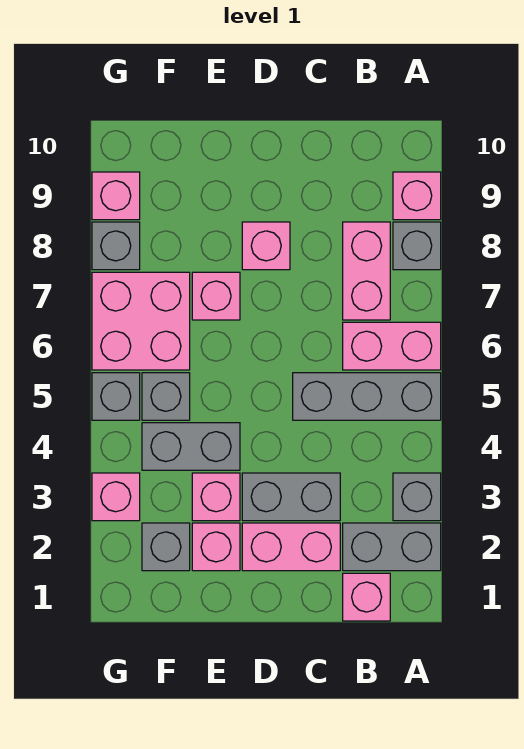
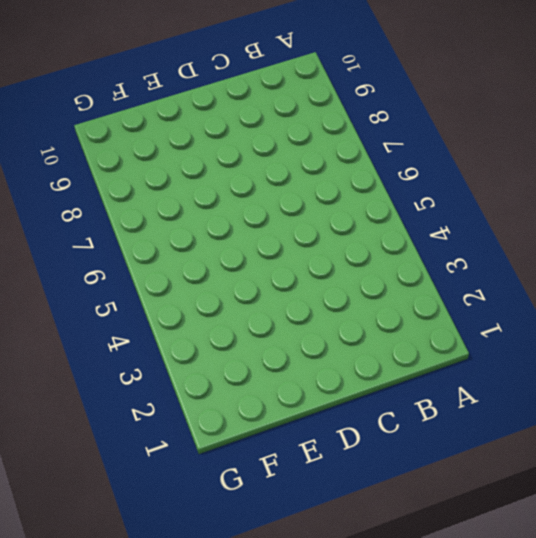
none -> grey brick A2:B2 level 1
none -> grey brick A3 level 1
none -> grey brick A5:C5 level 1

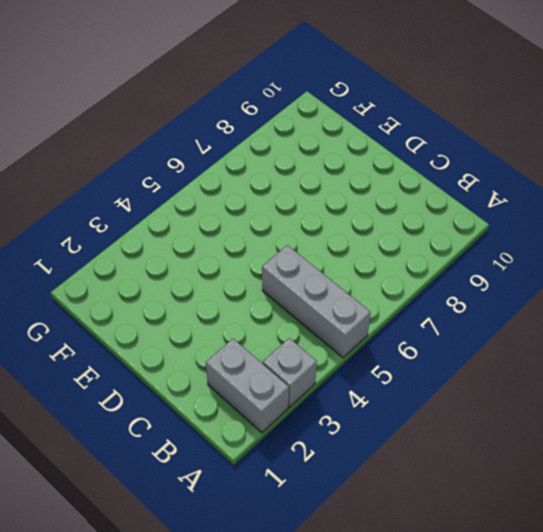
none -> pink brick A6:B6 level 1
none -> grey brick A8 level 1
none -> pink brick A9 level 1

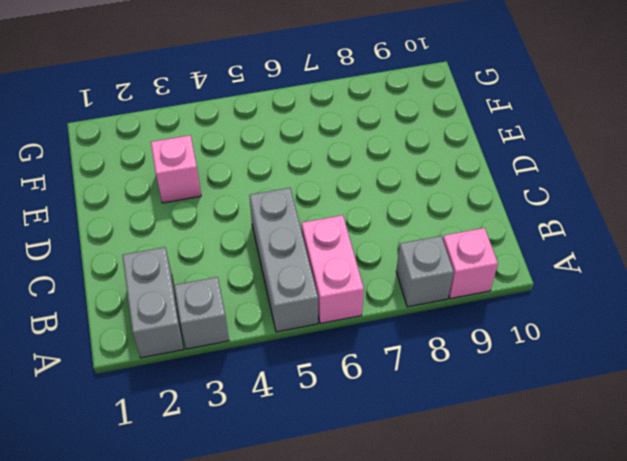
none -> pink brick B1 level 1
none -> pink brick B7:B8 level 1
none -> pink brick C2:D2 level 1

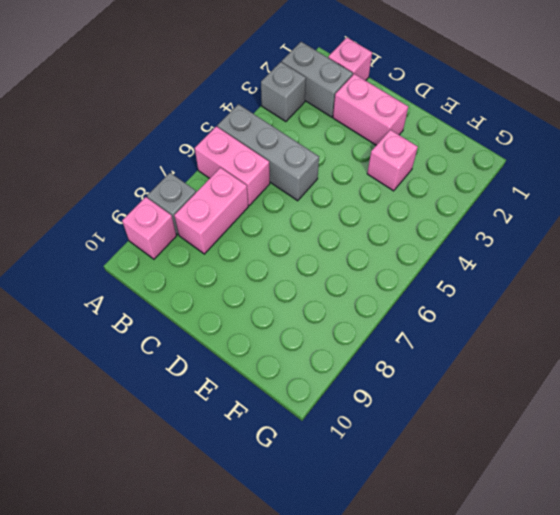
none -> grey brick C3:D3 level 1
none -> pink brick D8 level 1
none -> pink brick E2 level 1

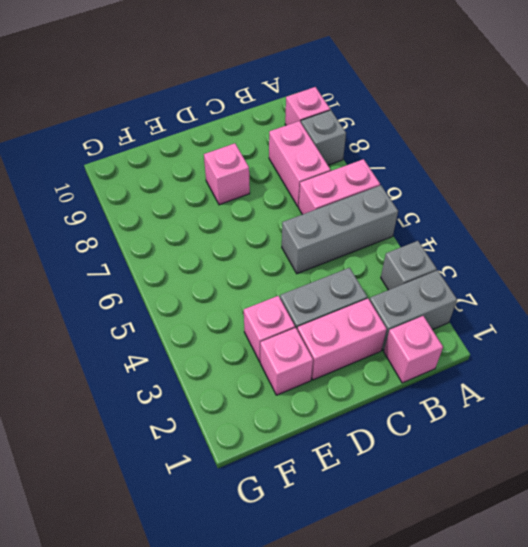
none -> grey brick E4:F4 level 1
none -> pink brick E7 level 1
none -> grey brick F2 level 1

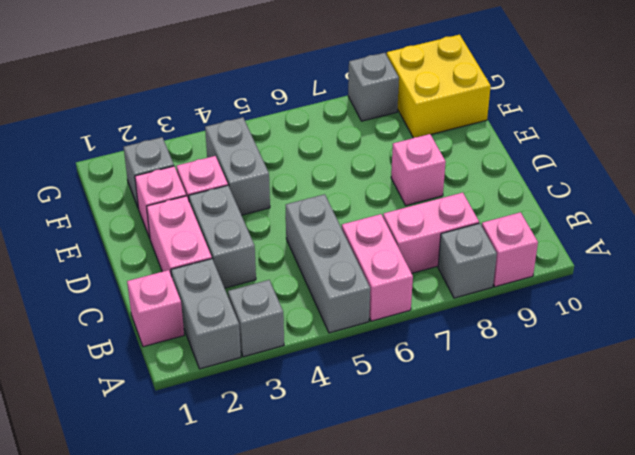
yellow brick F9:G10 level 1 -> pink brick G9 level 1
none -> pink brick E7 level 1
none -> grey brick F5 level 1
none -> pink brick F6:G7 level 1

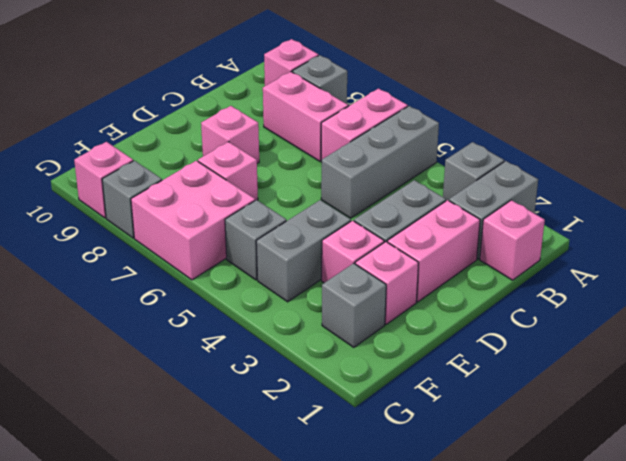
none -> pink brick G3 level 1
none -> grey brick G5 level 1

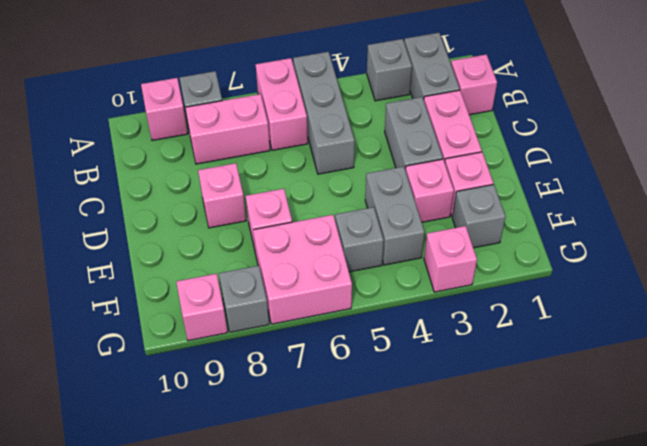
none -> grey brick G5 level 1

